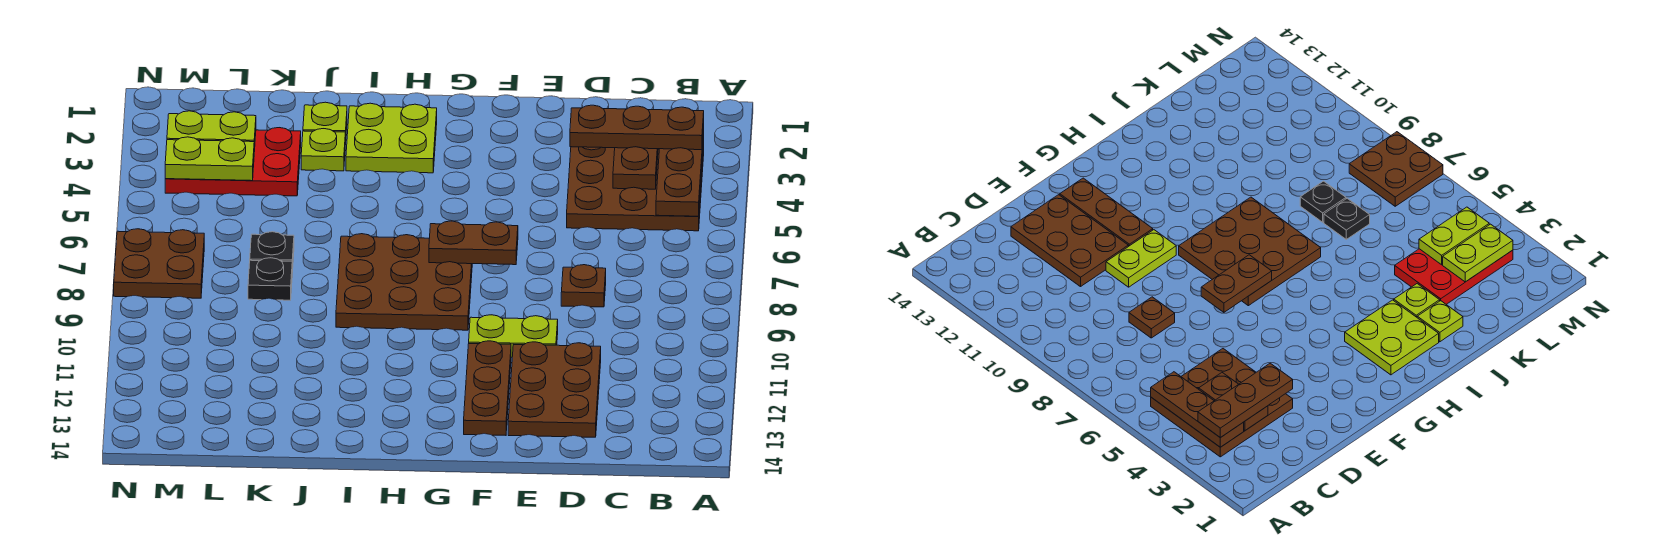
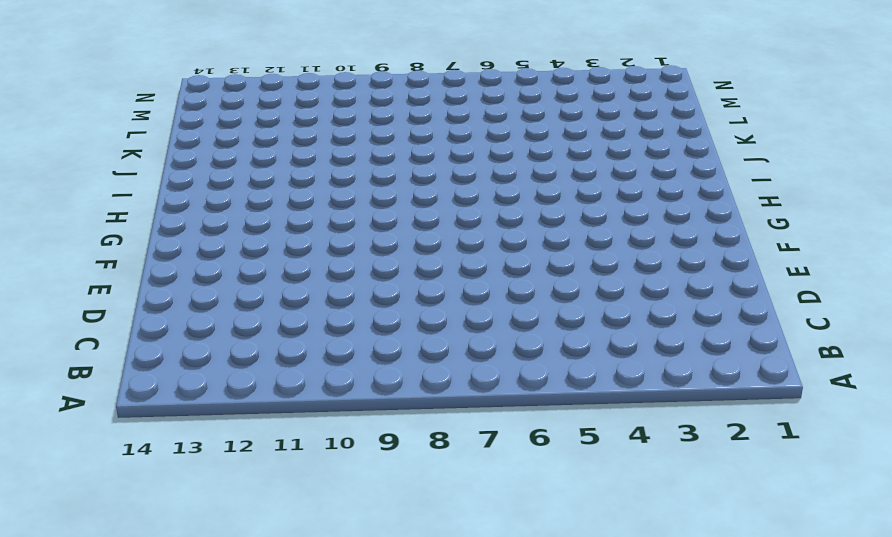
none -> brown plate B3:D5 level 1
none -> brown plate D8 level 1
none -> brown plate D11:E13 level 1

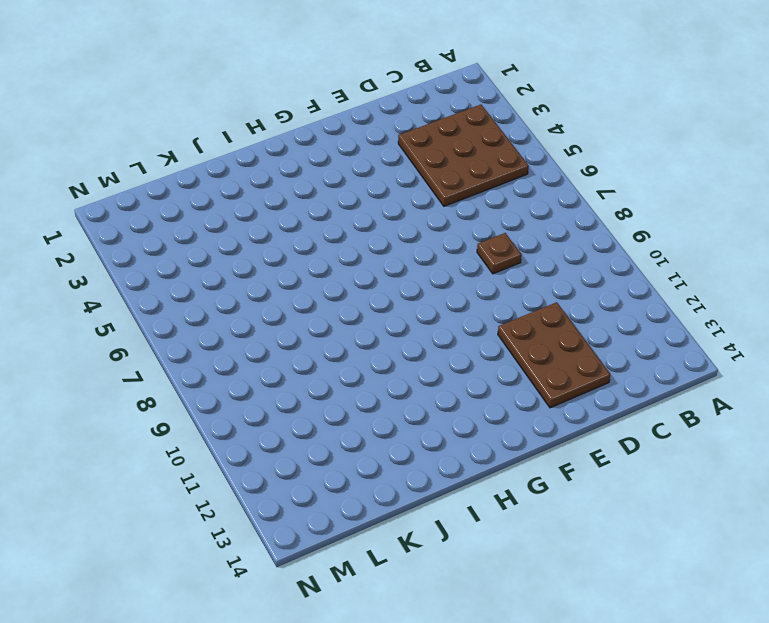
none -> lime plate E10:F10 level 1
none -> brown plate F11:F13 level 1
none -> brown plate G7:I9 level 1

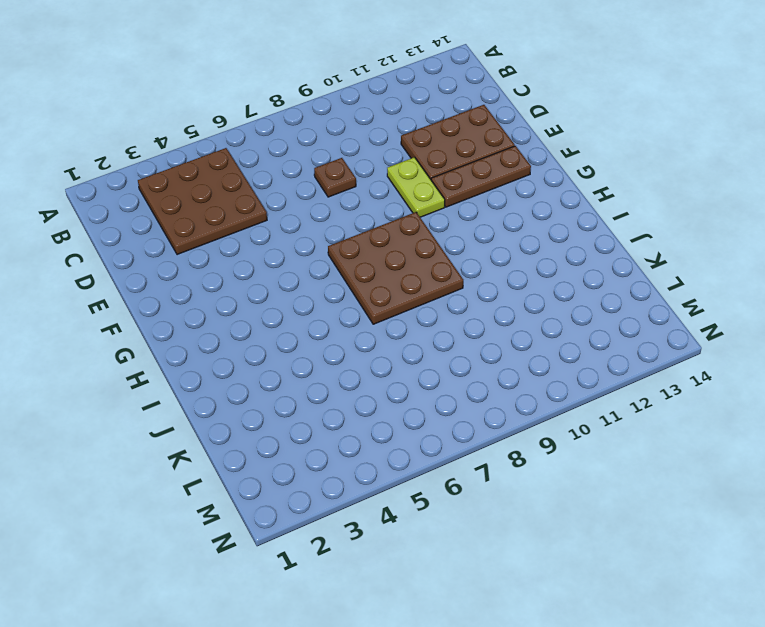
none -> lime plate H2:I3 level 1
none -> lime plate J2 level 1
none -> lime plate J3 level 1

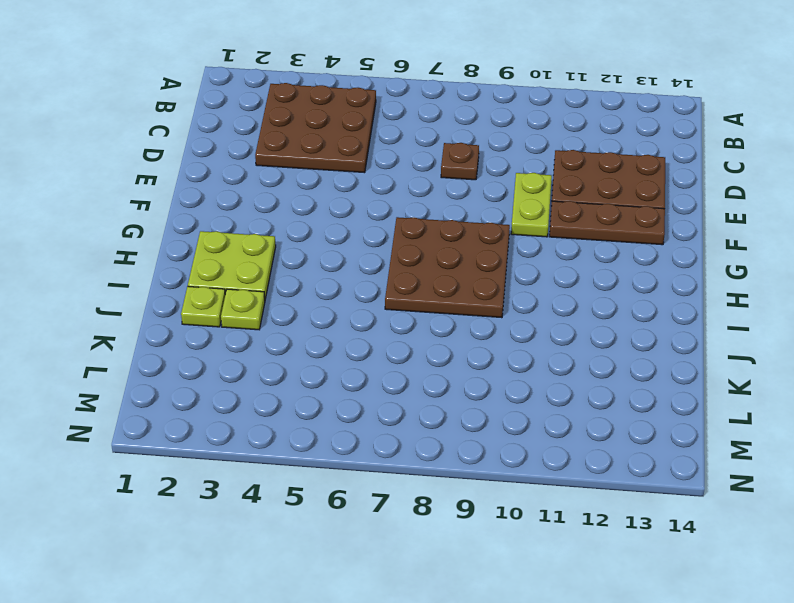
none -> red plate K3:M4 level 1
none -> black plate K7 level 1
none -> black plate K8 level 1

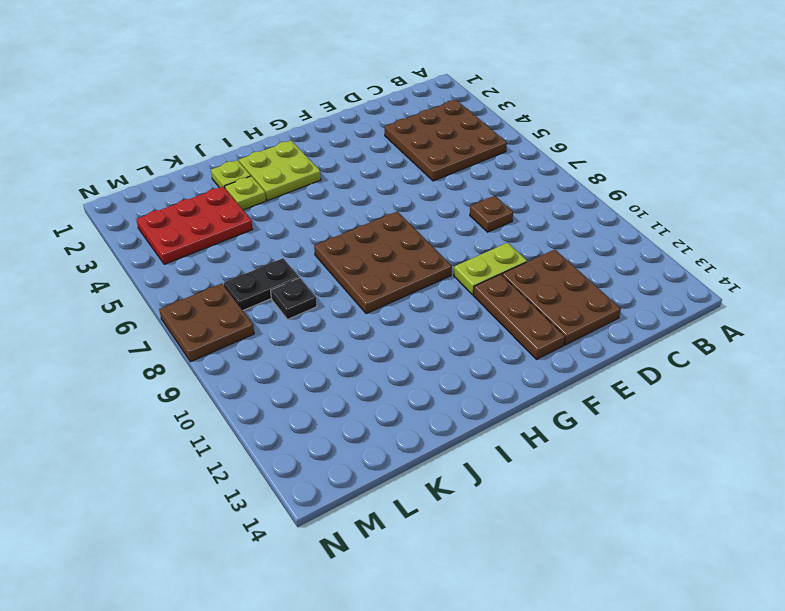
black plate K7:L7 level 1 -> black plate K7 level 1
none -> brown plate B3:B5 level 2
none -> brown plate C3:C4 level 2
none -> brown plate F7:G7 level 2

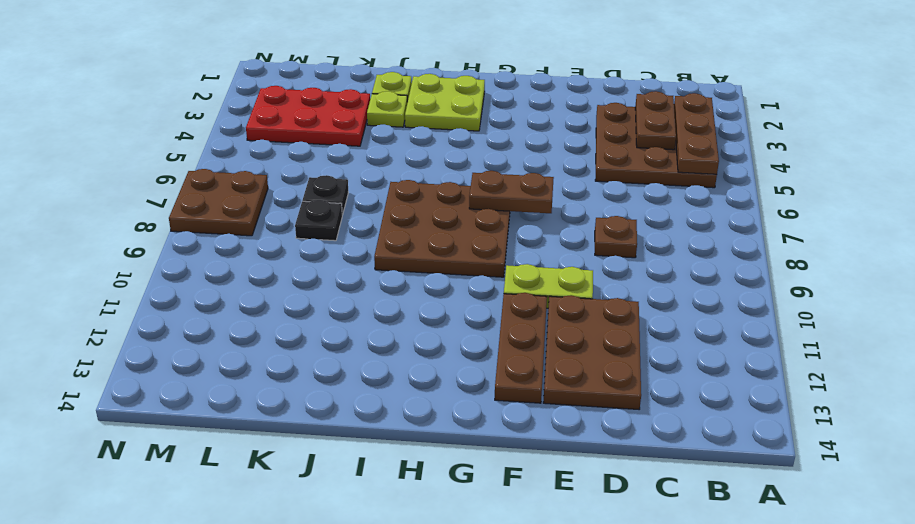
none -> lime plate L3:M3 level 2
none -> lime plate L4:M4 level 2
none -> brown plate B3:D3 level 3

